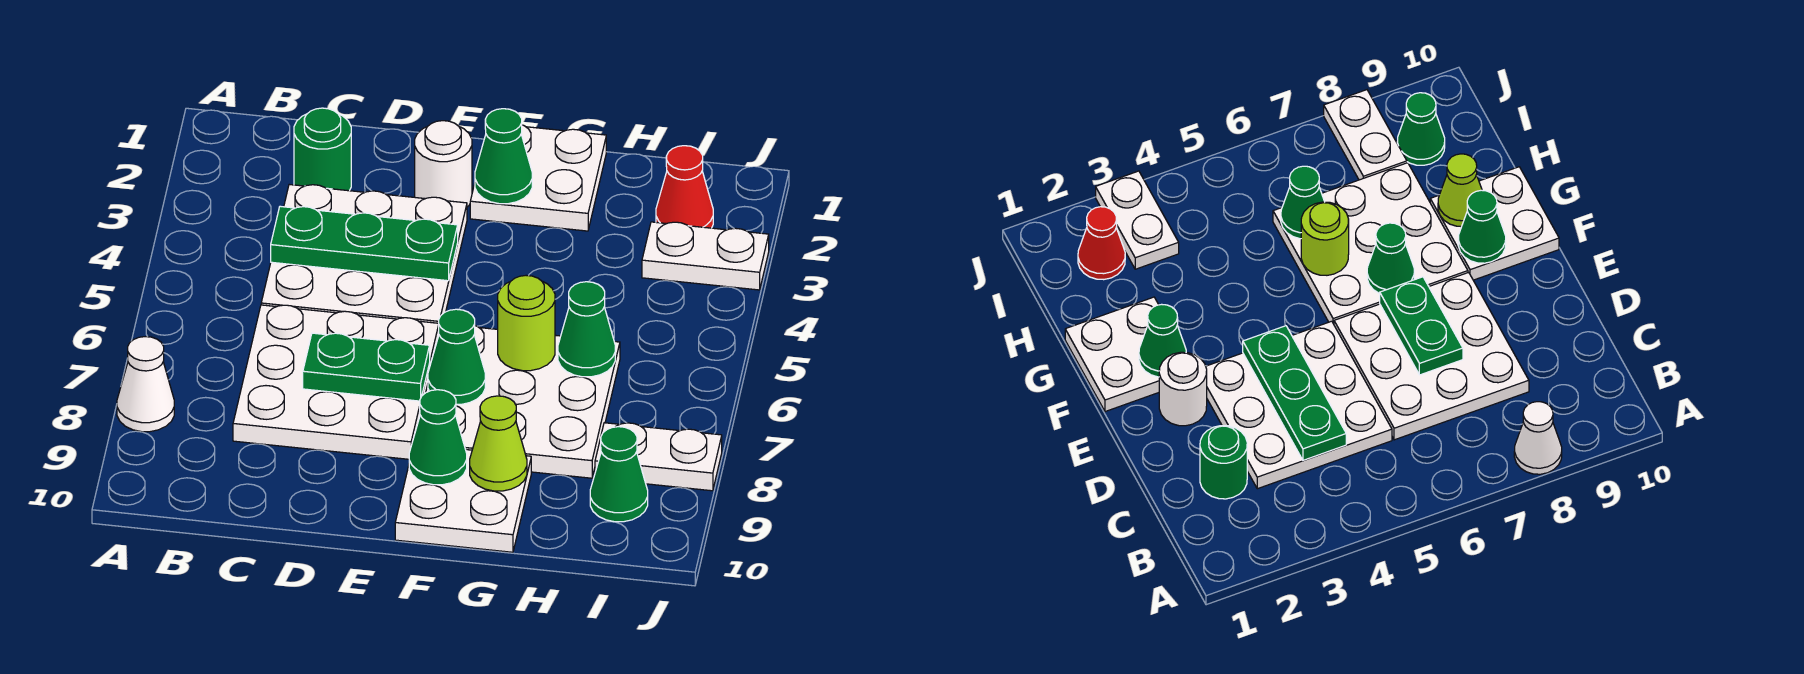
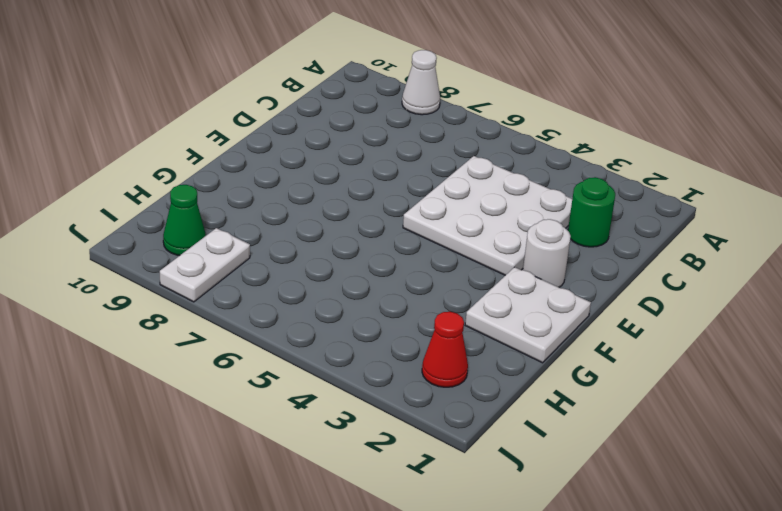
none -> white plate C6:E8 level 1
none -> white plate F6:H8 level 1
none -> white plate F9:G10 level 1

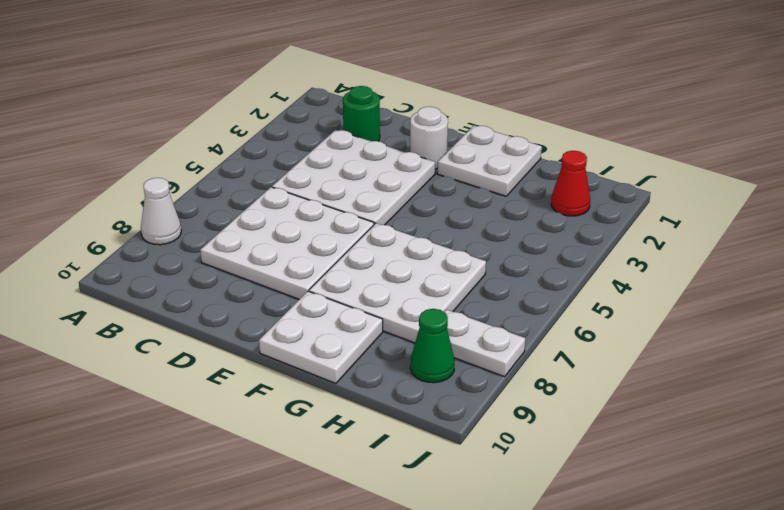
none -> white plate I3:J3 level 1
none -> green plate C4:E4 level 2
none -> green plate D7:E7 level 2

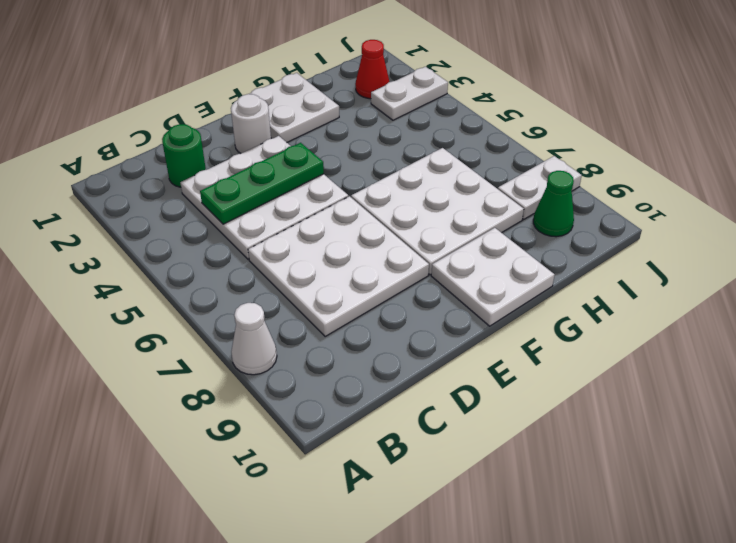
none -> green plate D7:E7 level 2
none -> green cone F2 level 2
none -> green cone F7 level 2

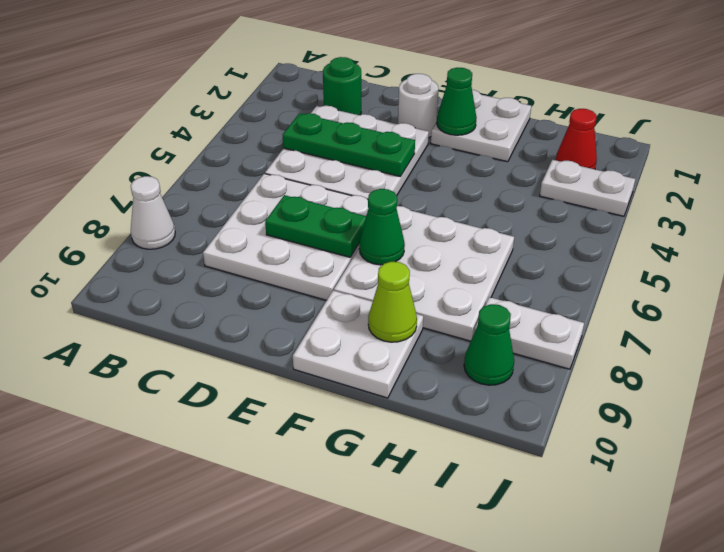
none -> green cone F9 level 2
none -> lime round brick G6 level 2
none -> green cone H6 level 2

